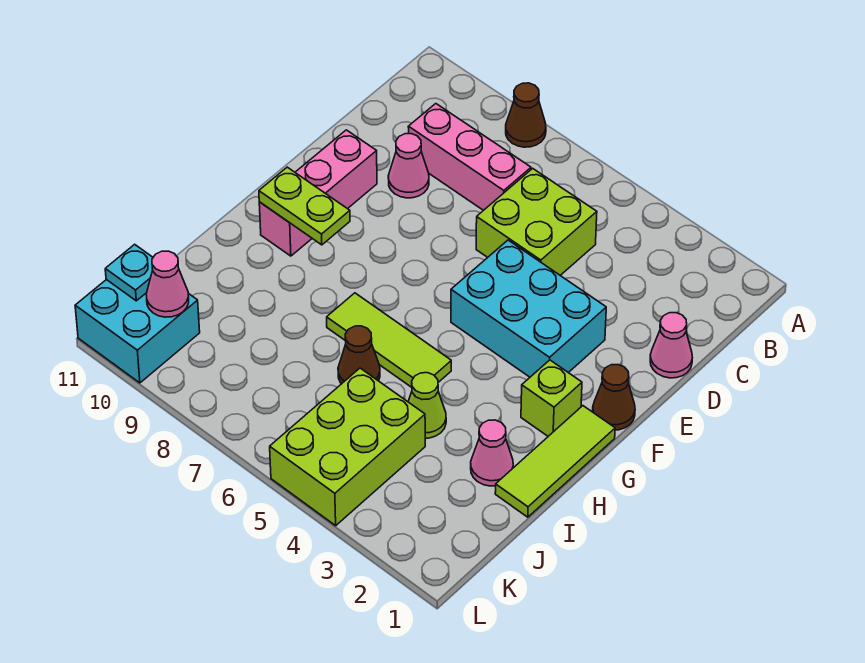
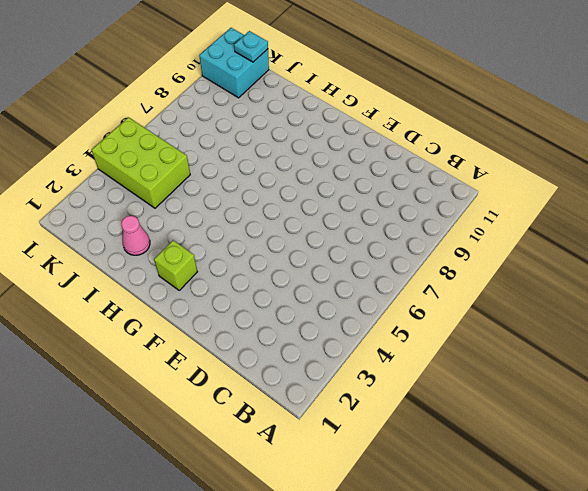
none -> brown cone A8 level 1
none -> lime brick C5:D6 level 1
none -> pink brick C7:C9 level 1

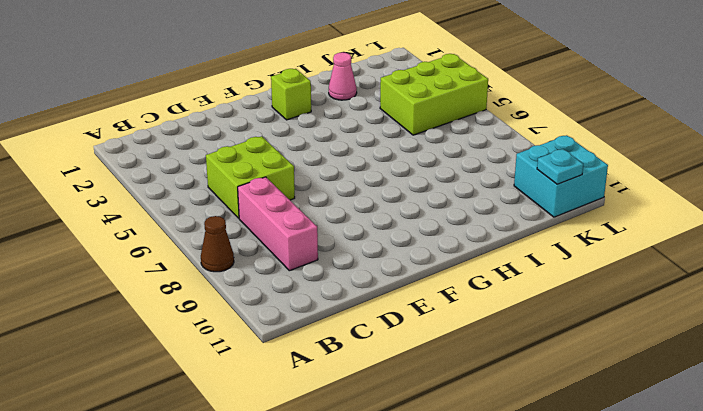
none -> pink cone D1 level 1
none -> pink cone D9 level 1
none -> cyan brick E3:F5 level 1

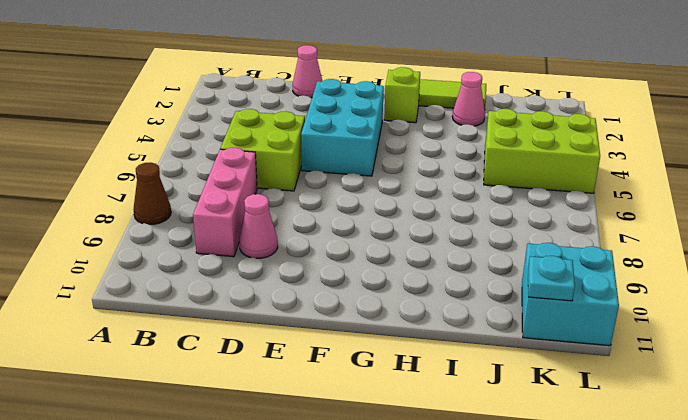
none -> pink brick E10:G10 level 1
none -> brown cone F1 level 1
none -> lime tile H5:H7 level 1

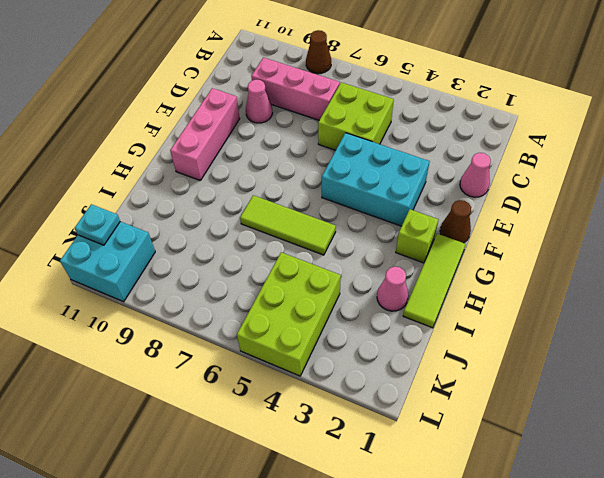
none -> lime cone I4 level 1
none -> brown cone I6 level 1
none -> lime plate G9:G10 level 2

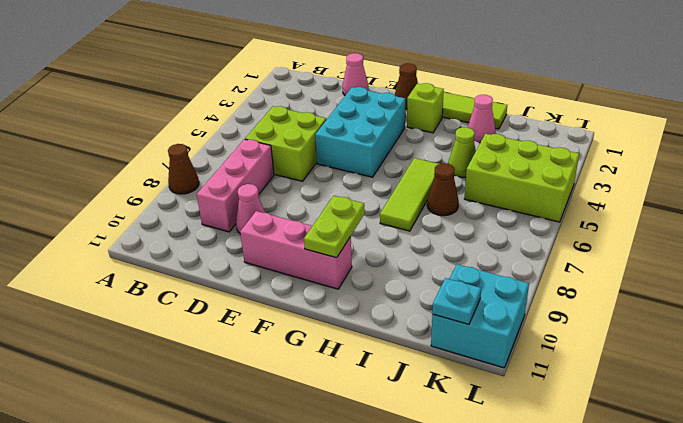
none -> pink cone K10 level 2

